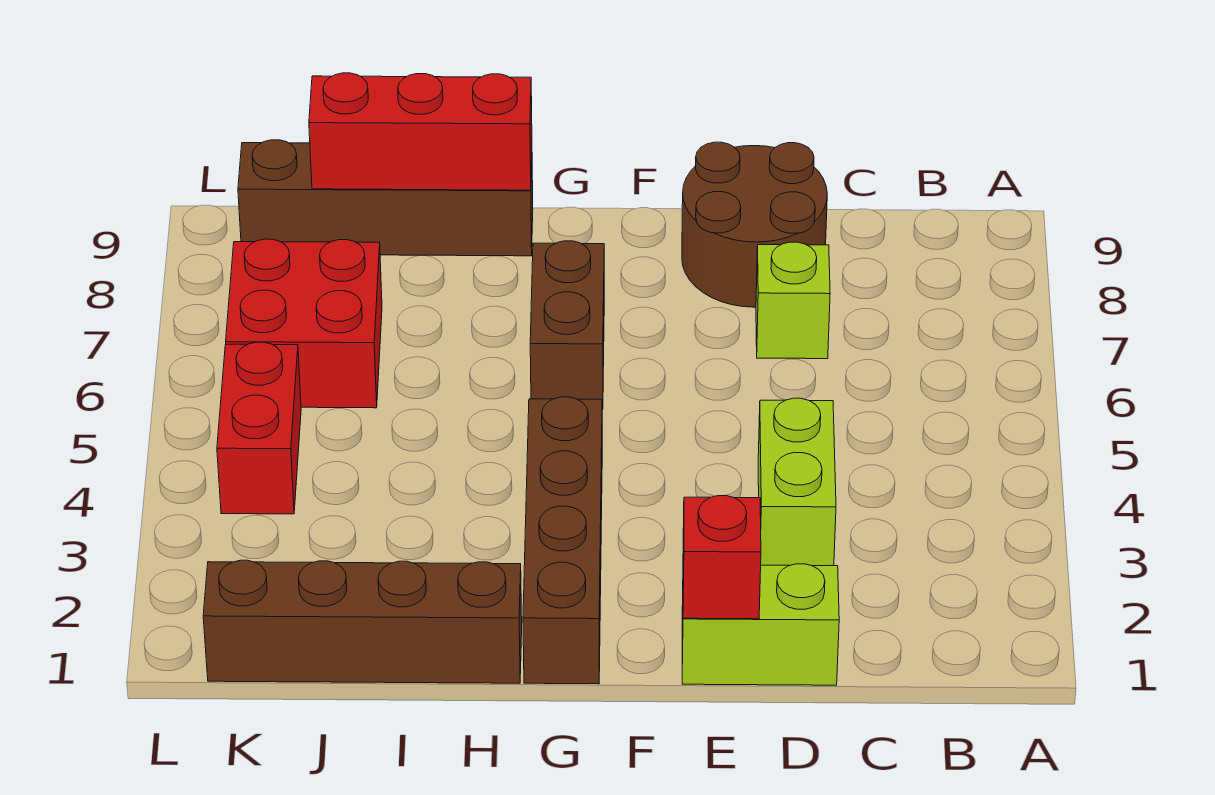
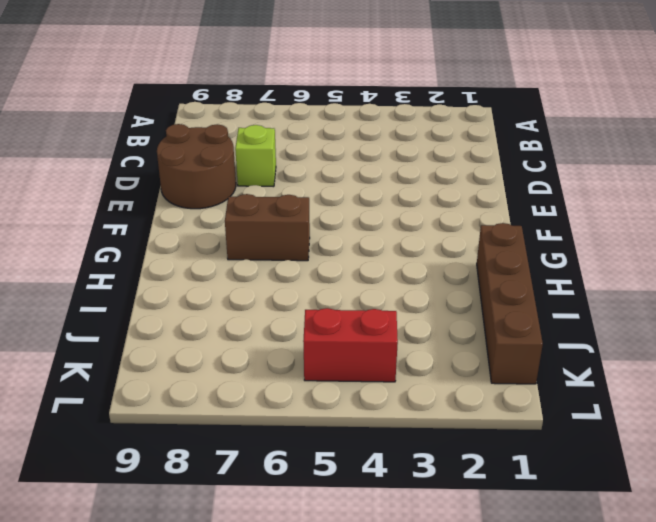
none -> lime brick D1:E1 level 1
none -> lime brick D3:D4 level 1
none -> brown brick G1:G4 level 1

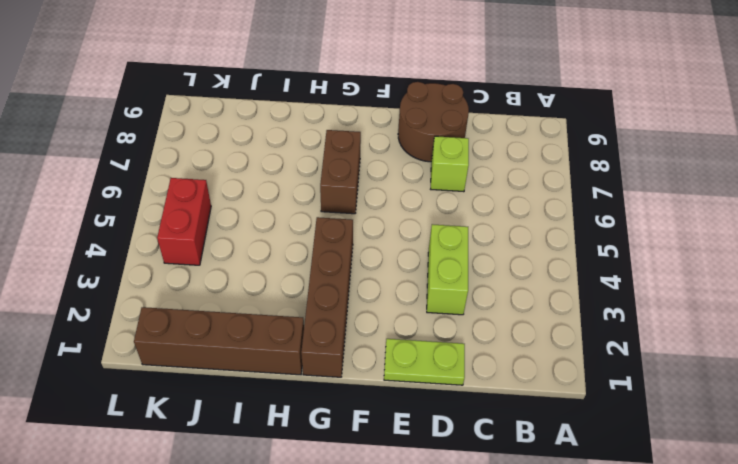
lime plate D1:E1 level 1 -> lime brick D1:E1 level 1
none -> brown brick H9:K9 level 1
none -> red brick J6:K7 level 1
none -> red brick E1 level 2

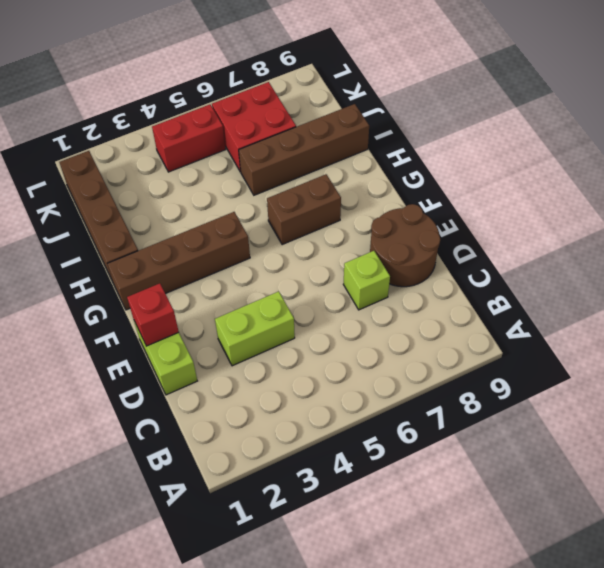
brown brick I6:I9 level 1 -> brown brick H9:K9 level 1
none -> red brick H9:J9 level 2

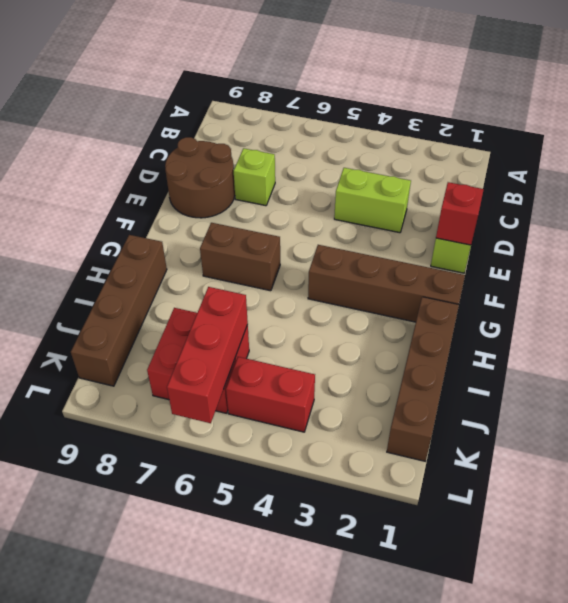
red brick J6:L6 level 2 -> red brick H9:J9 level 2

